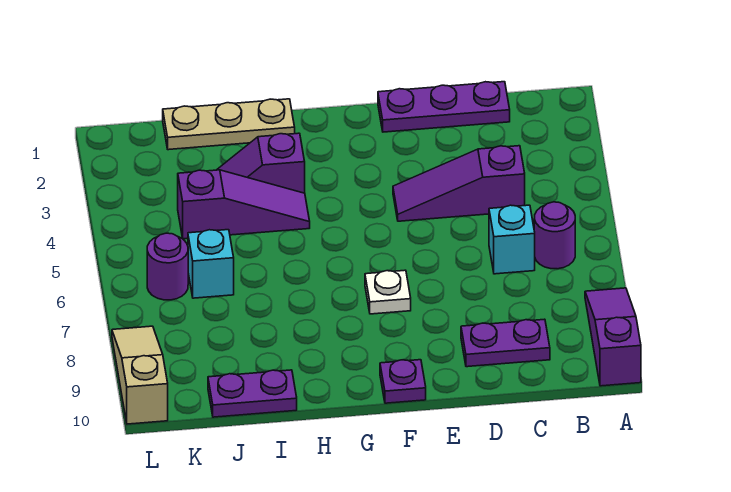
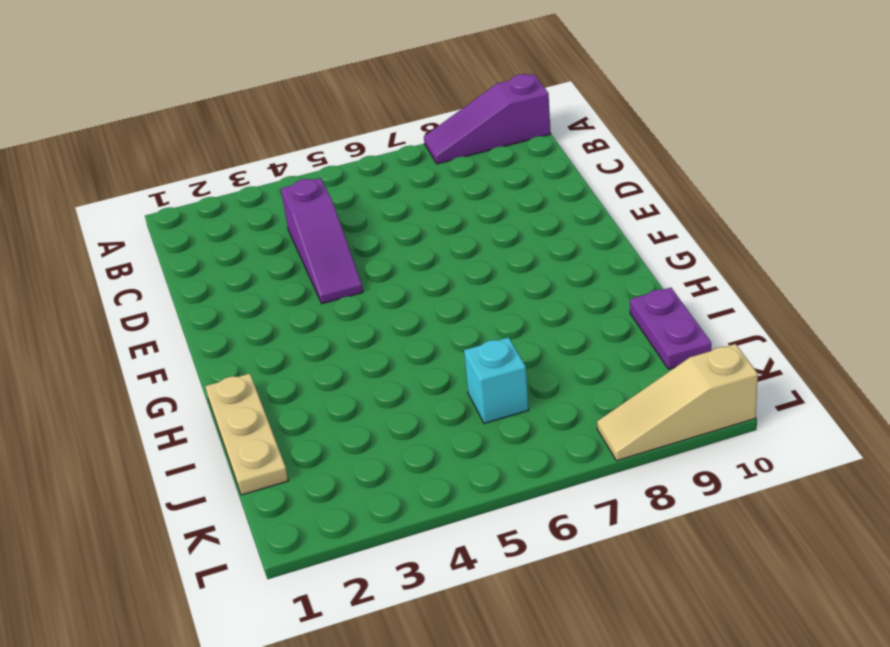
none -> purple round brick B6 level 1
none -> purple plate C1:E1 level 1
none -> cyan brick C6 level 1

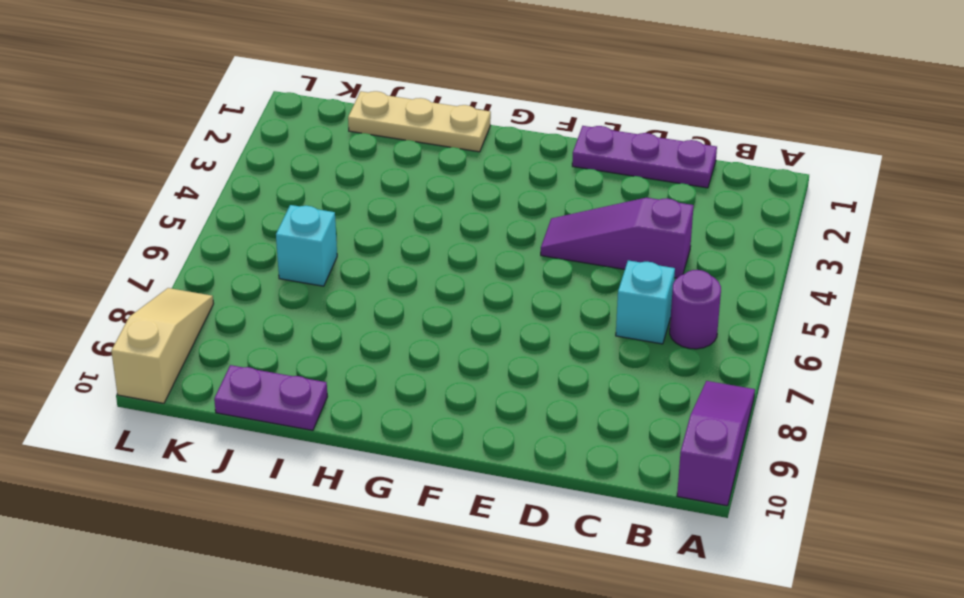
none -> purple plate C9:D9 level 1
none -> white plate F7 level 1
none -> purple plate F10 level 1

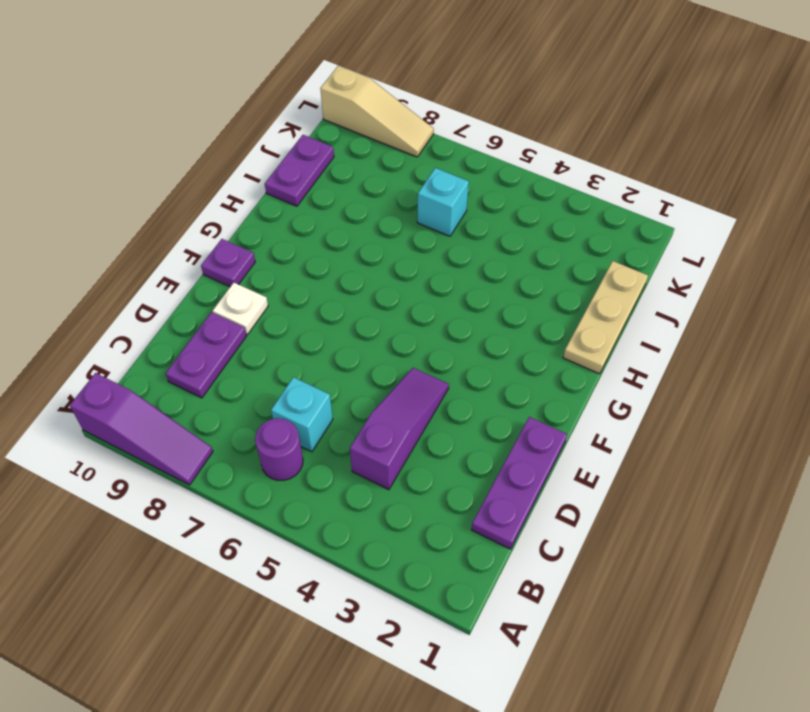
white plate E9 level 1 -> white plate F7 level 1
none -> purple slope H3:I3 level 1 top H
none -> purple slope H4:J4 level 1 top J
none -> purple round brick K6 level 1

